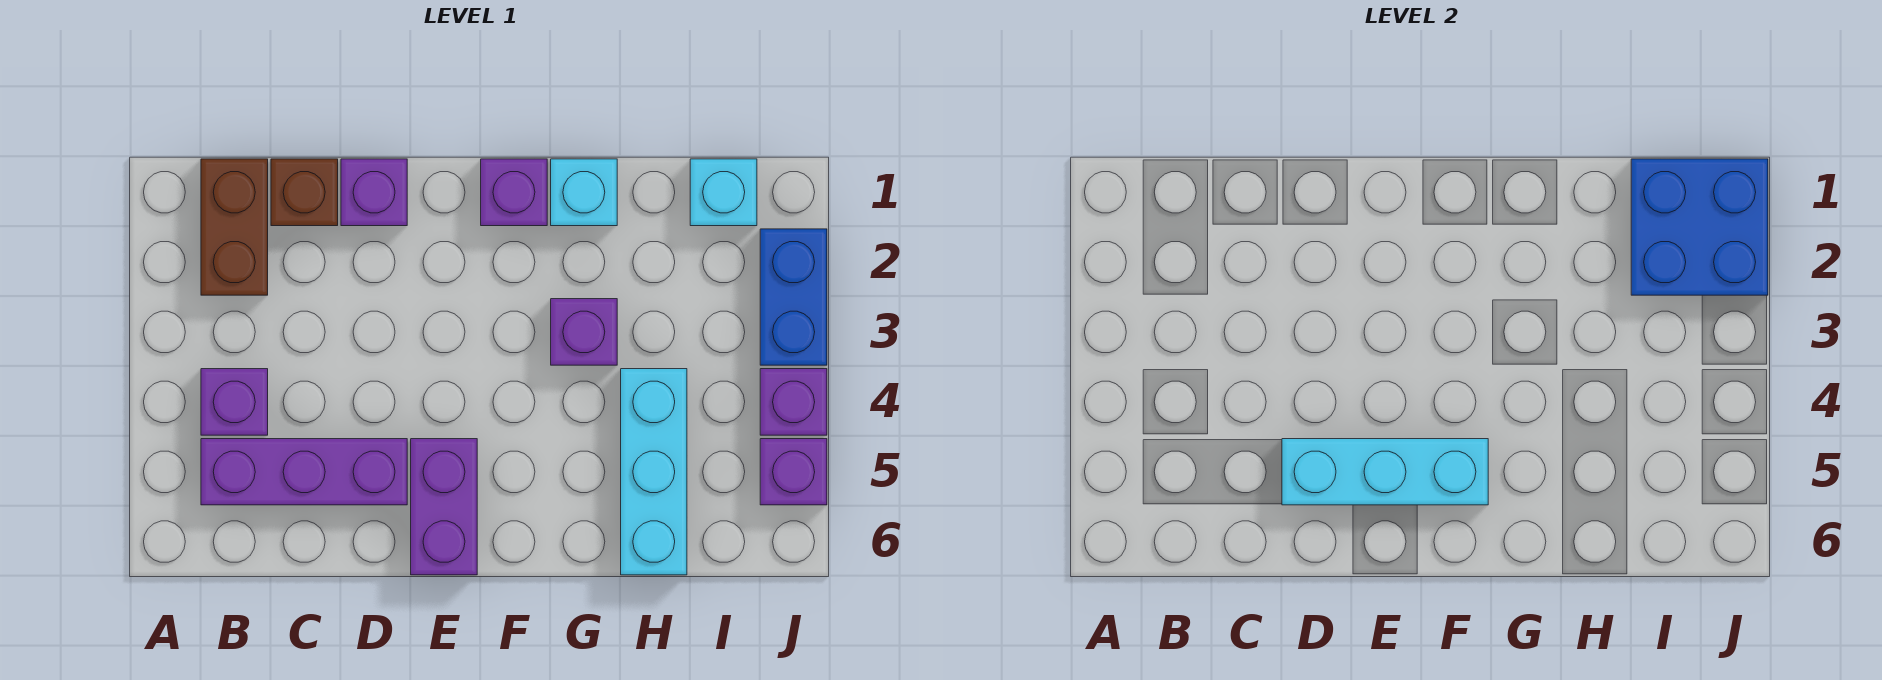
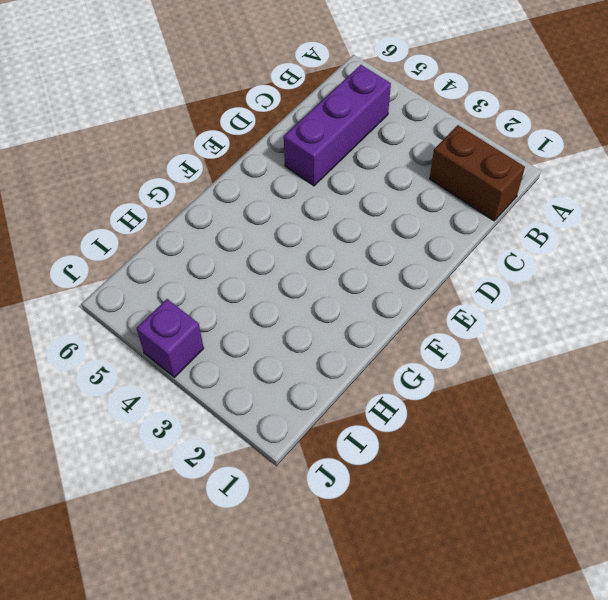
none -> purple brick B4 level 1
none -> brown brick C1 level 1
none -> purple brick D1 level 1

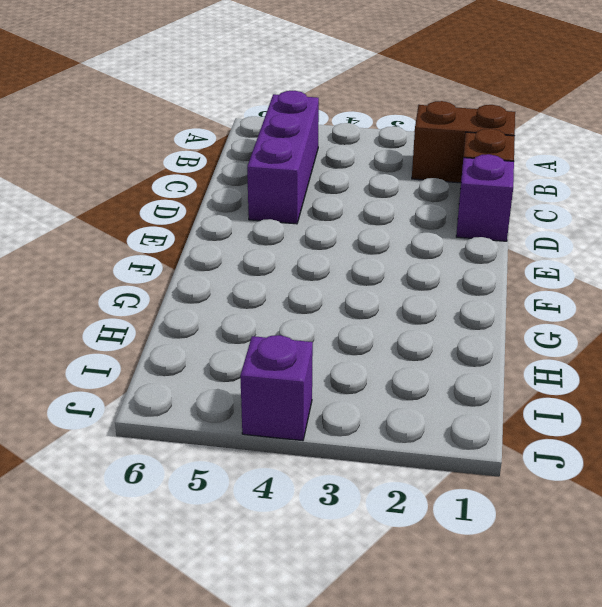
none -> purple brick B4 level 1
none -> purple brick E5:E6 level 1
none -> purple brick F1 level 1

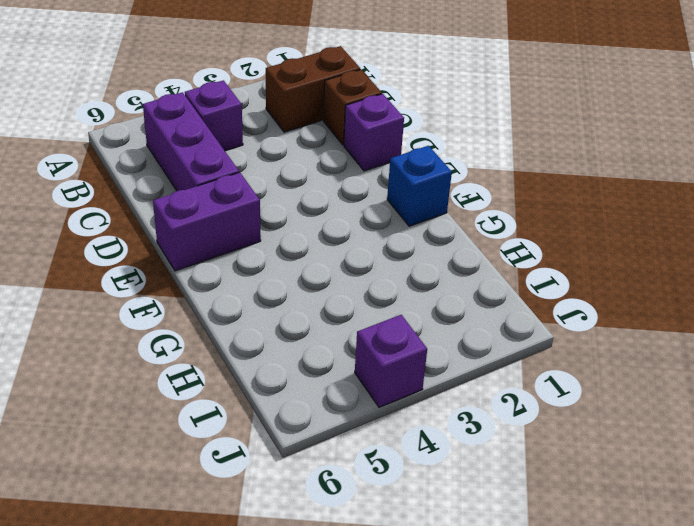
blue brick F1 level 1 -> purple brick F1 level 1
none -> cyan brick G1 level 1
none -> purple brick G3 level 1
none -> cyan brick H4:H6 level 1

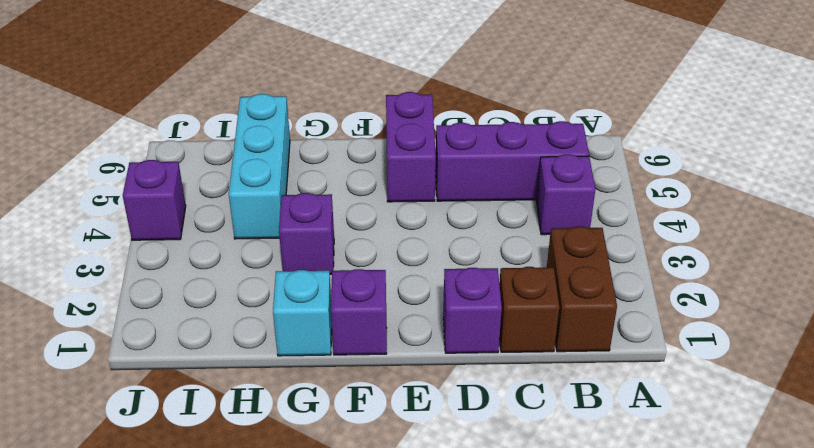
none -> cyan brick I1 level 1
none -> blue brick J2:J3 level 1
none -> purple brick J5 level 1

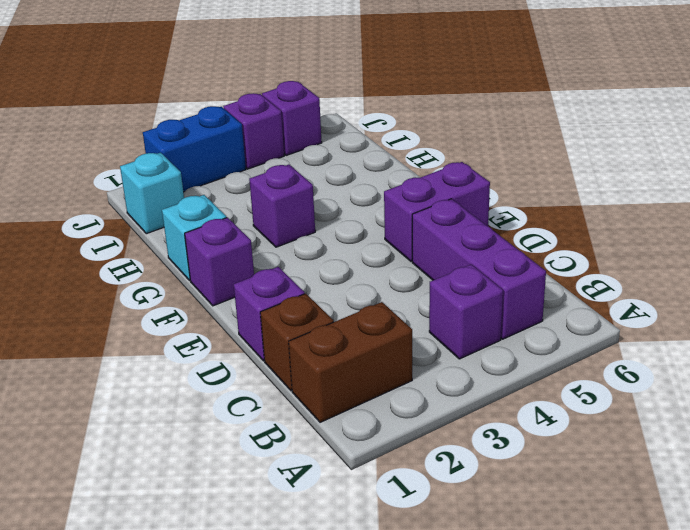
none -> cyan brick H4:H6 level 1
none -> cyan brick D5:F5 level 2
none -> blue brick I1:J2 level 2

